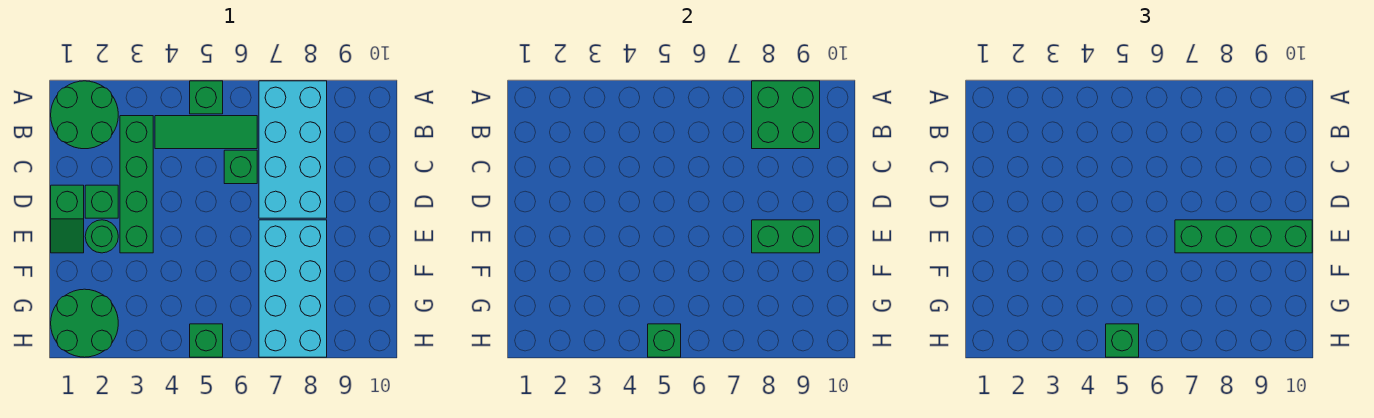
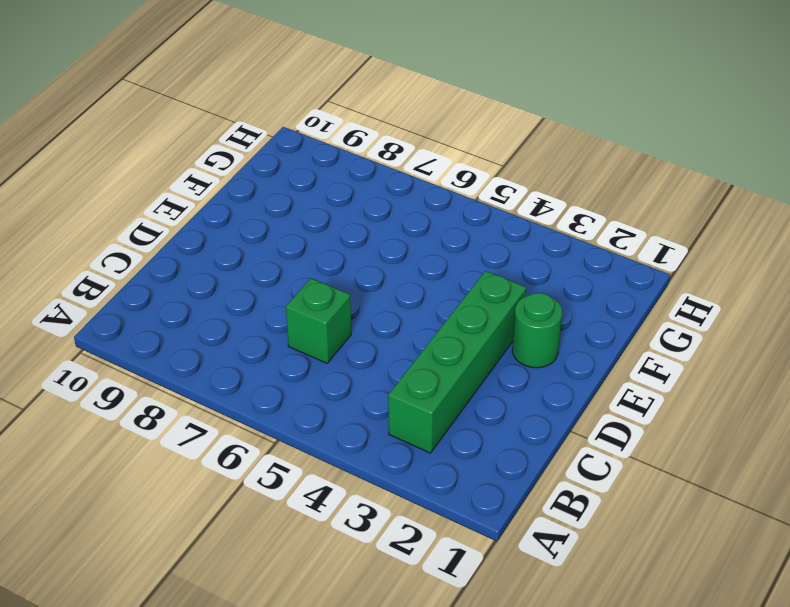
none -> green round brick A1:B2 level 1
none -> green brick A5 level 1
none -> cyan brick A7:D8 level 1

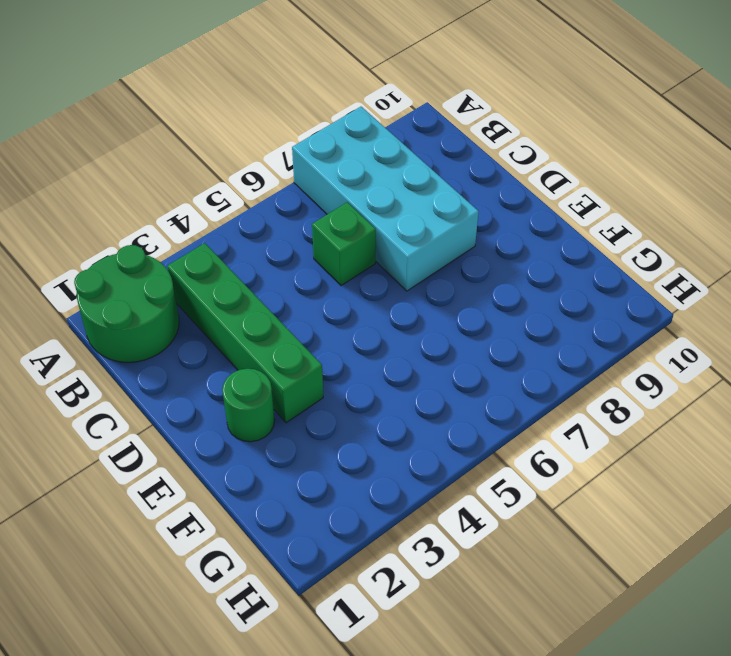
none -> green brick A5 level 1
none -> green tile B4:B6 level 1
none -> green slope D1:E1 level 1 top D

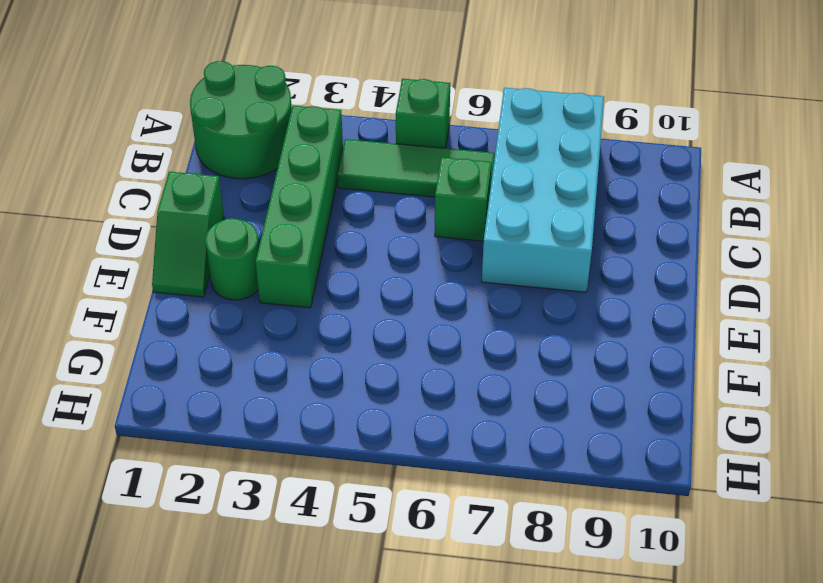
none -> green brick D2 level 1
none -> cyan brick E7:H8 level 1
none -> green round brick G1:H2 level 1

